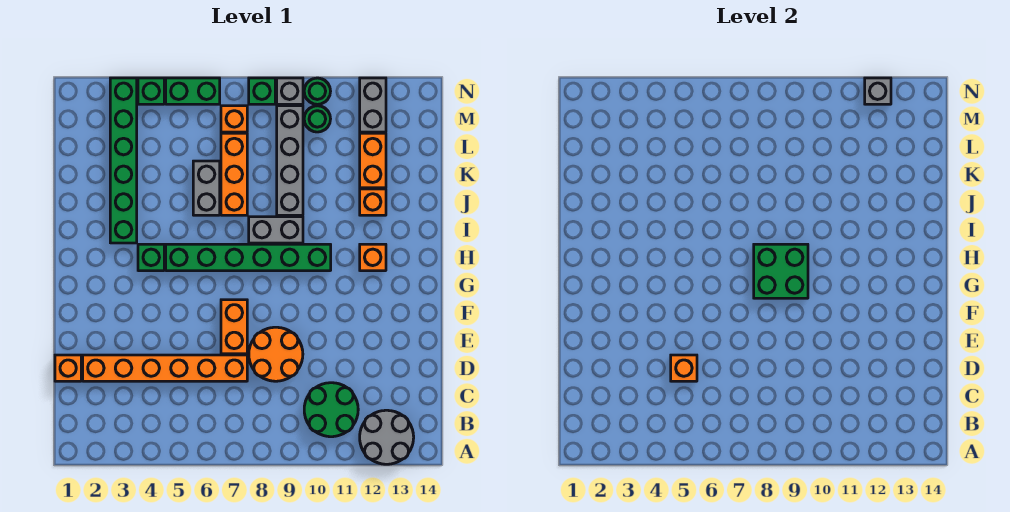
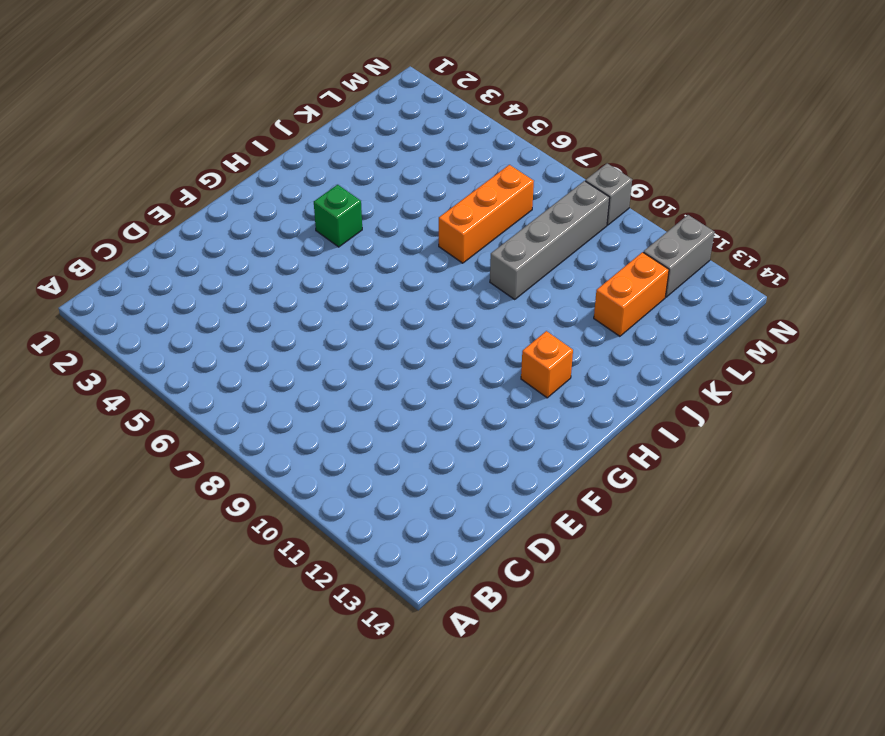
none -> grey round brick A12:B13 level 1
none -> green round brick B10:C11 level 1
none -> orange brick D1 level 1

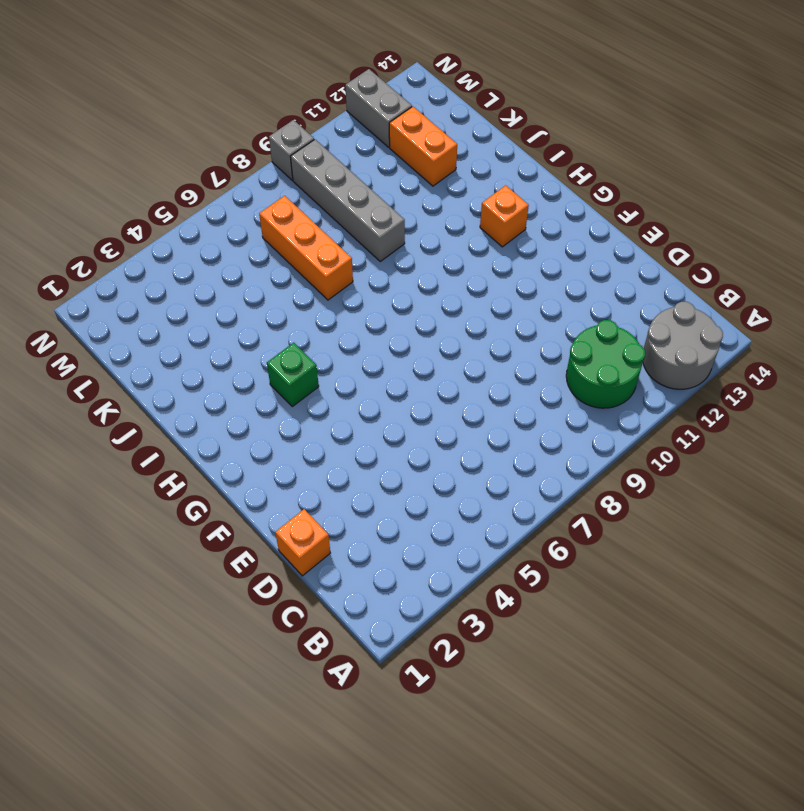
none -> orange brick D2:D7 level 1
none -> orange round brick D8:E9 level 1
none -> orange brick E7:F7 level 1

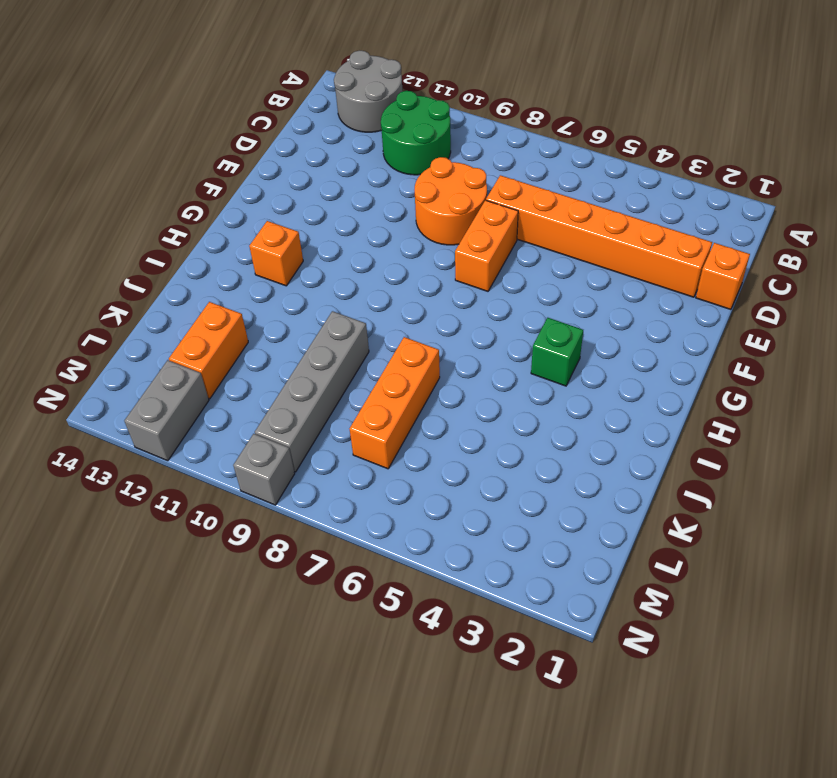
none -> green brick H5:H10 level 1
none -> green brick I3:N3 level 1
none -> grey brick I8:I9 level 1

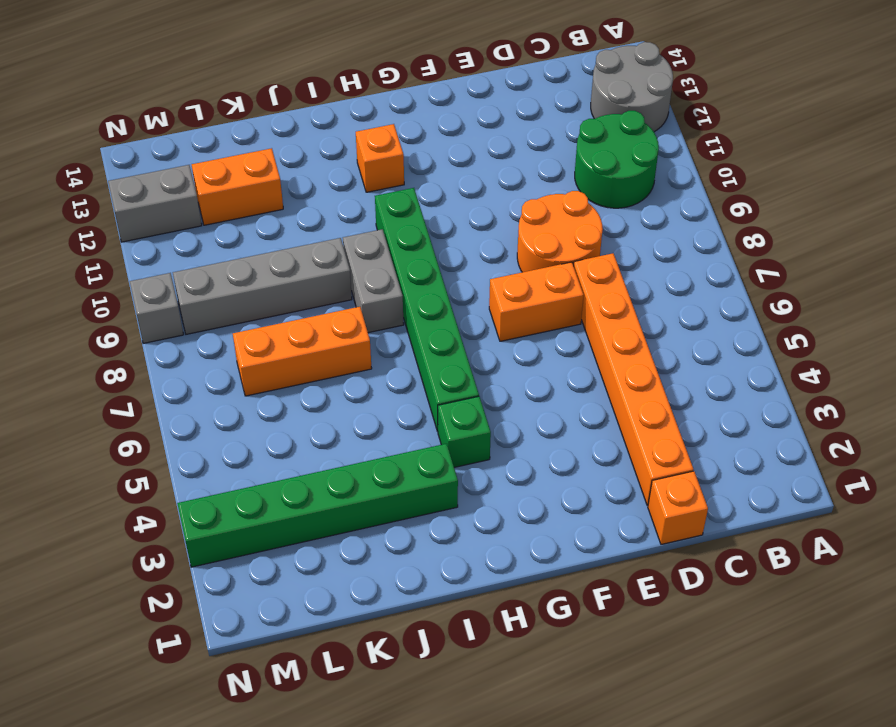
none -> grey brick J6:K6 level 1
none -> orange brick J12 level 1
none -> orange brick M7 level 1

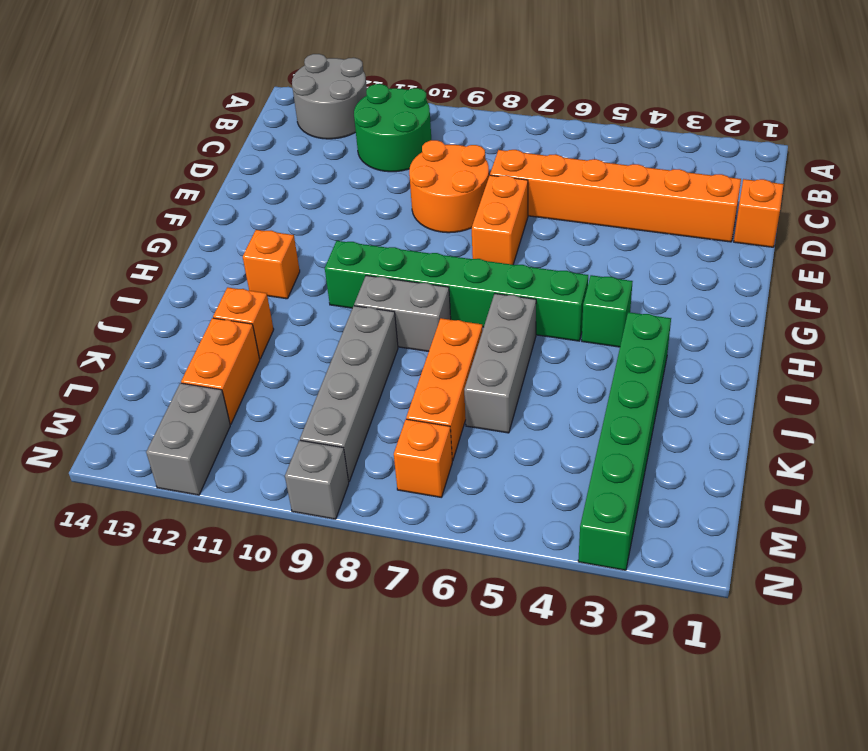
grey brick I6:K6 level 1 -> grey brick J6:K6 level 1
none -> green round brick M10 level 1
none -> green brick N4 level 1
none -> green brick N5:N6 level 1

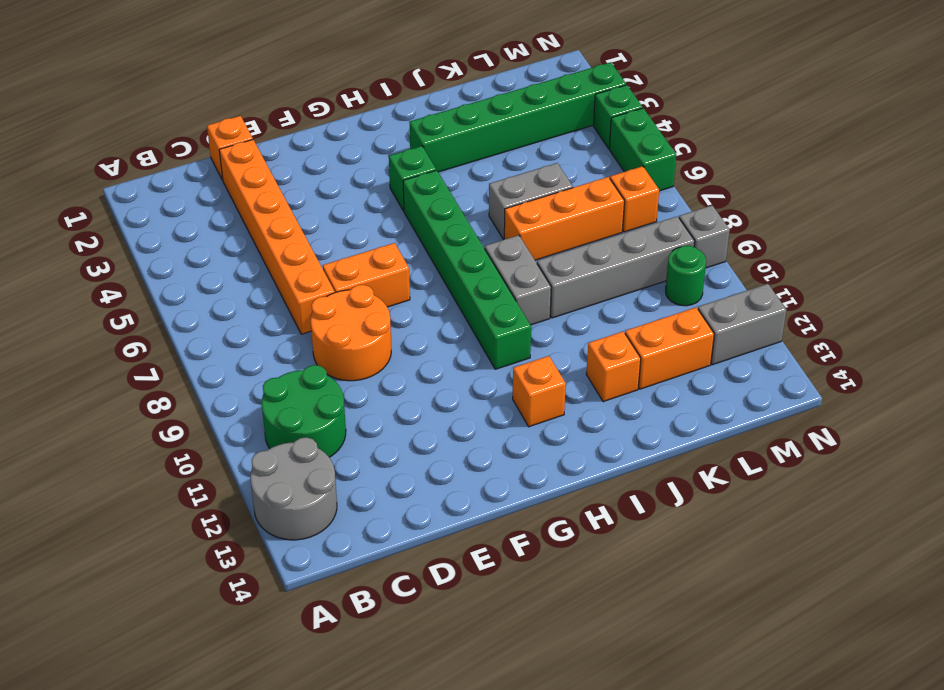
none -> green brick N8 level 1
none -> green round brick N10 level 1
none -> orange brick D5 level 2

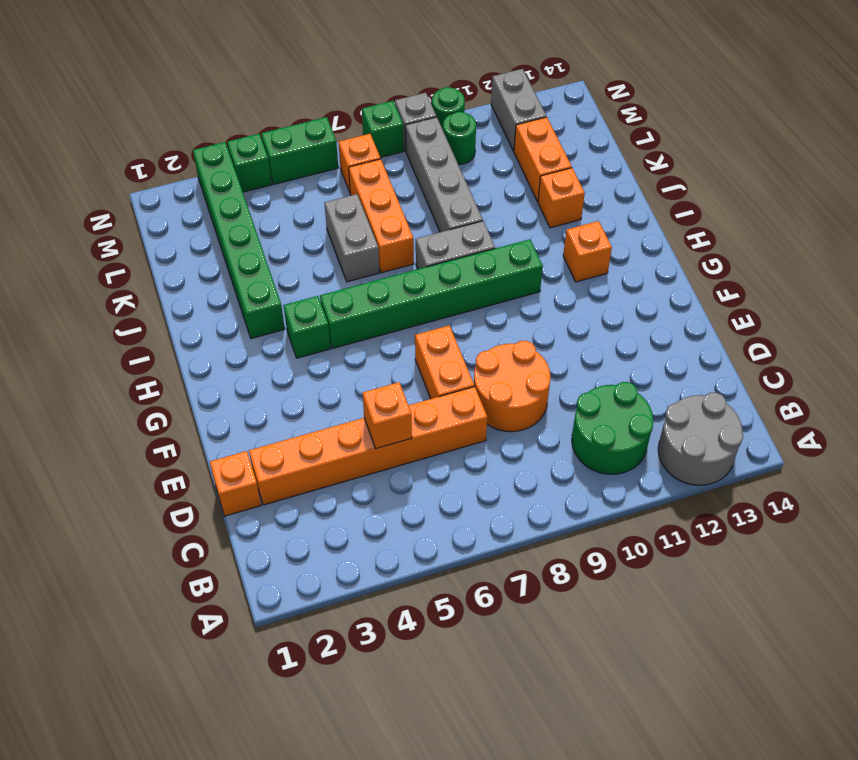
none -> green brick G8:H9 level 2
none -> grey brick N12 level 2

